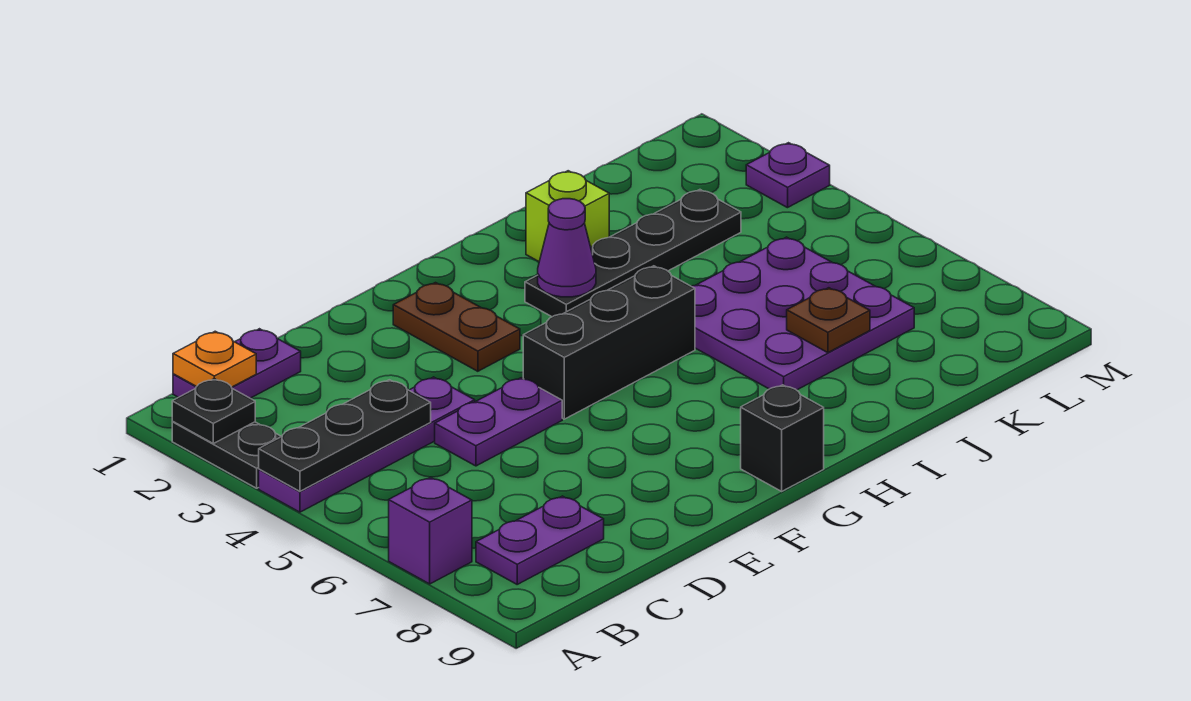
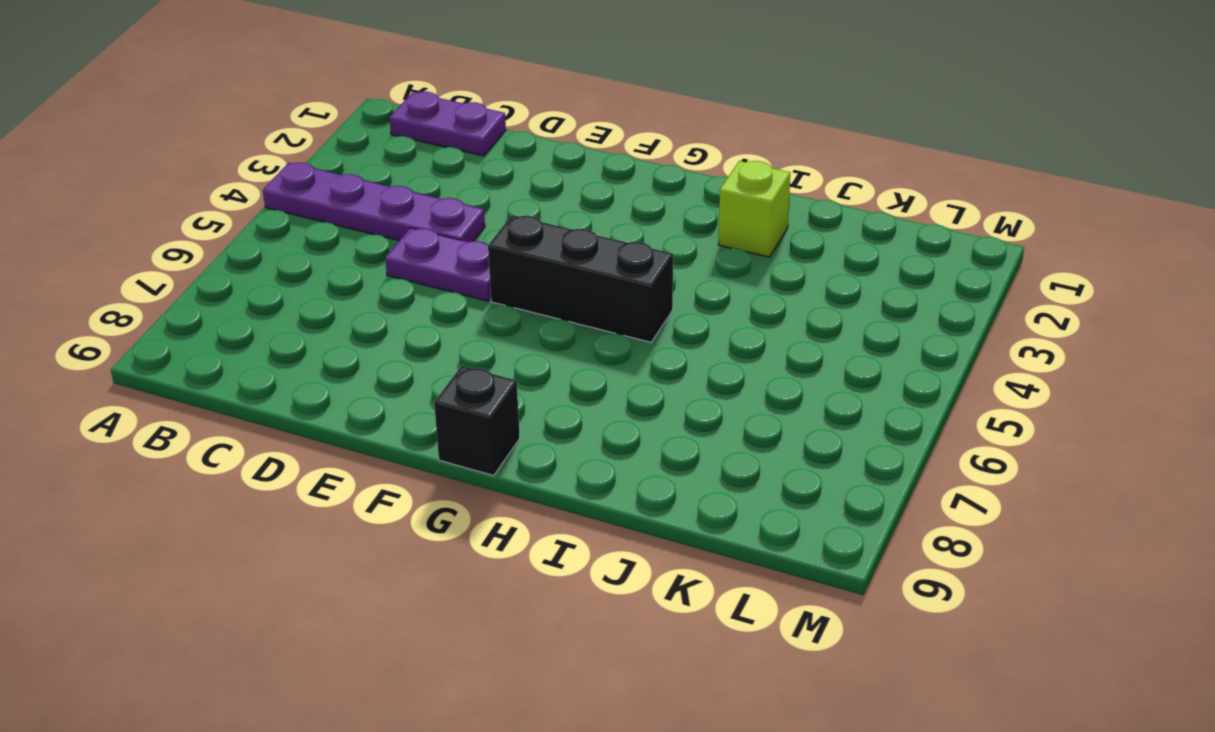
none -> black plate A2:A3 level 1
none -> purple brick A7 level 1
none -> purple plate B8:C8 level 1

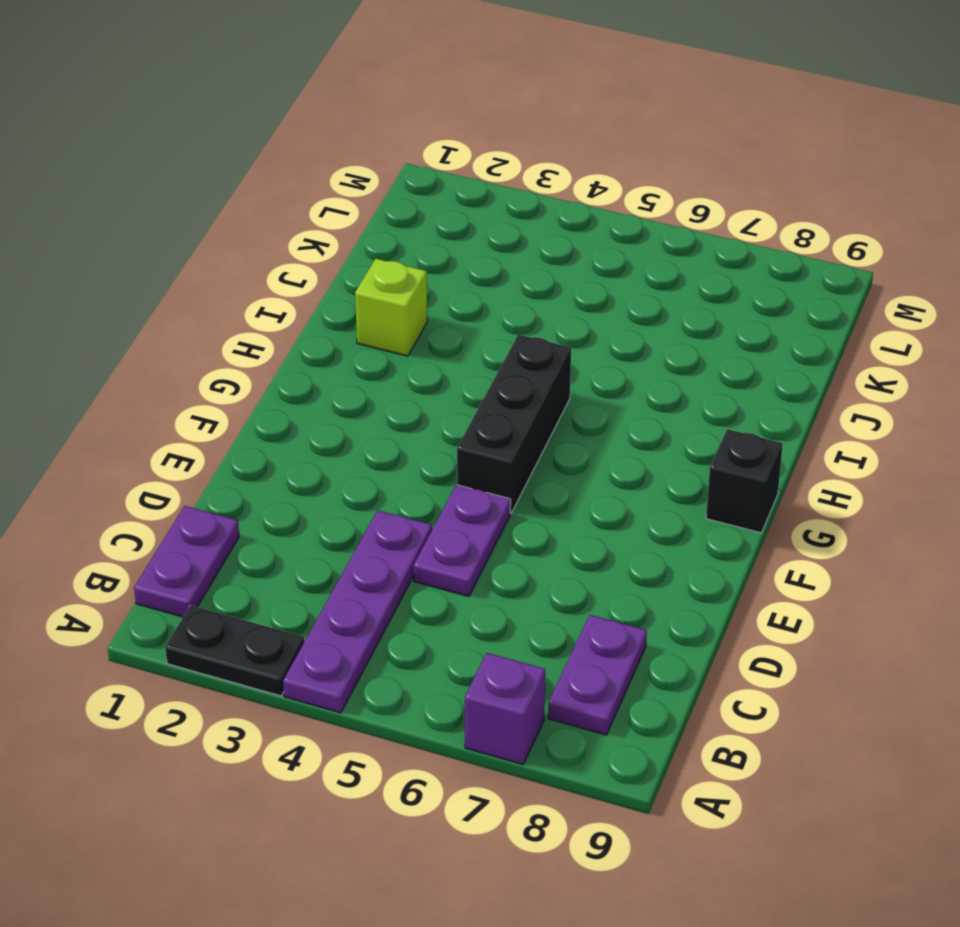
none -> brown plate F2:F3 level 1
none -> black plate H3:K3 level 1
none -> purple plate I5:K7 level 1

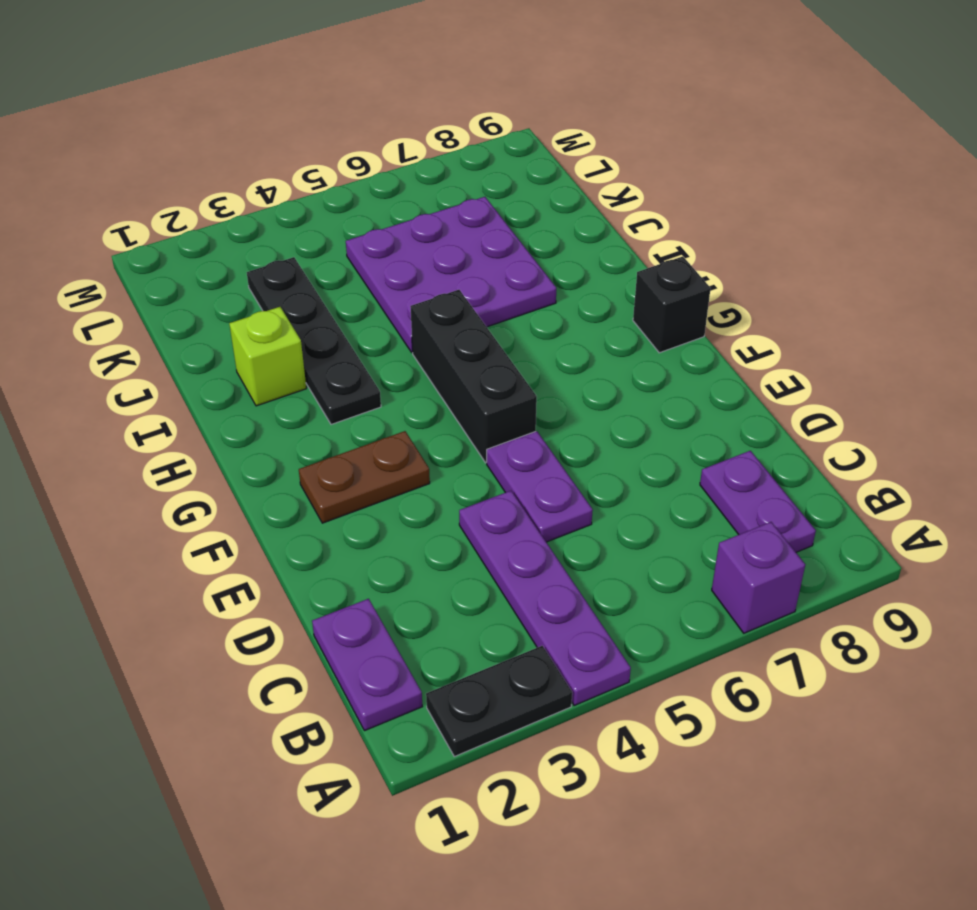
none -> purple plate M3 level 1
none -> black plate A2 level 2
none -> black plate A4:C4 level 2

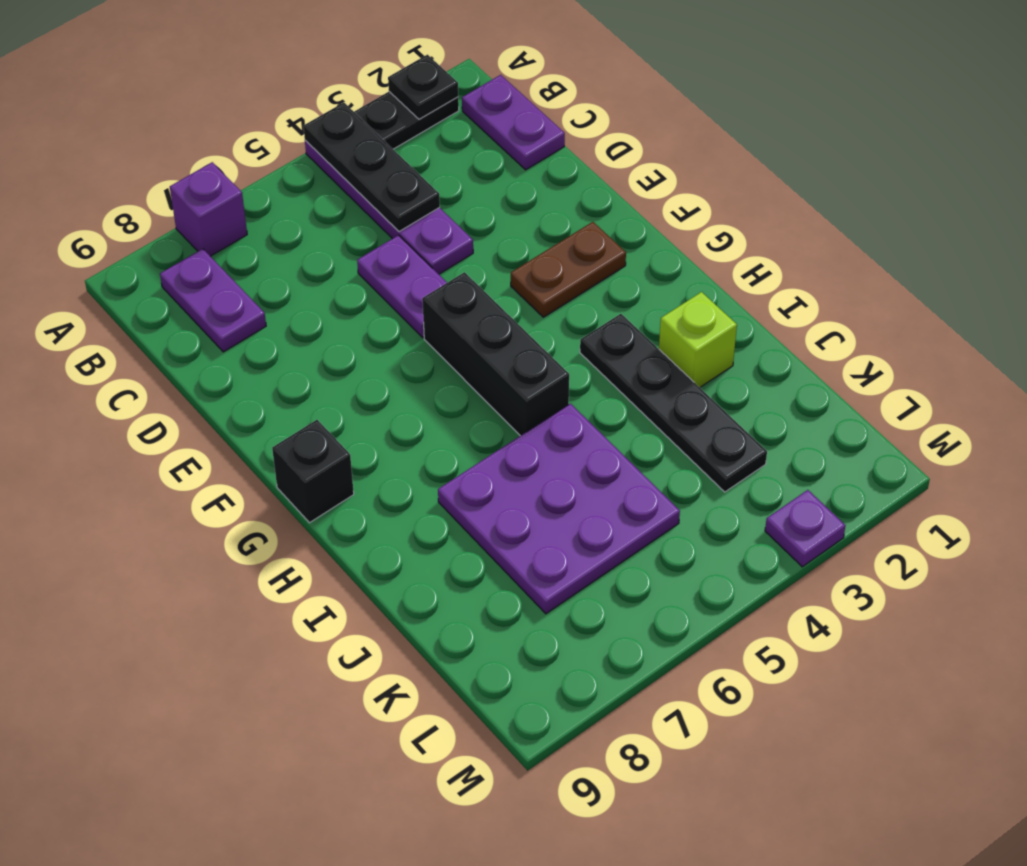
none -> orange plate B1 level 2
none -> purple cone H3 level 2
none -> brown plate J7 level 2

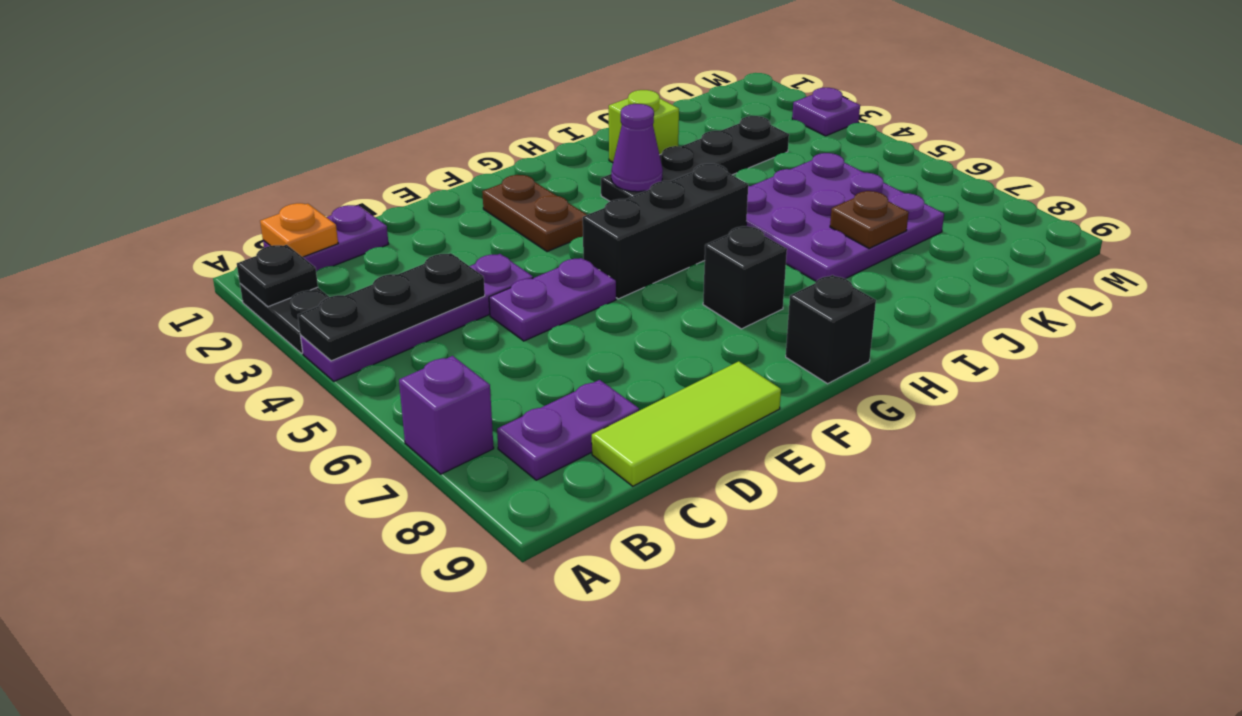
lime tile C9:E9 level 1 -> none
black brick G7 level 1 -> none

